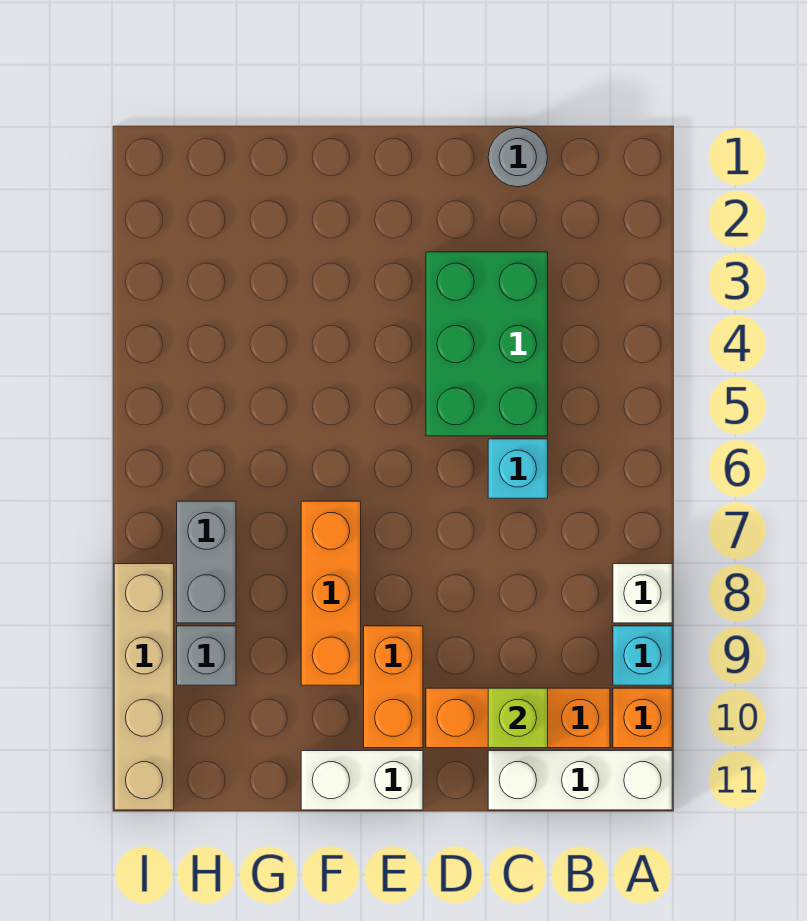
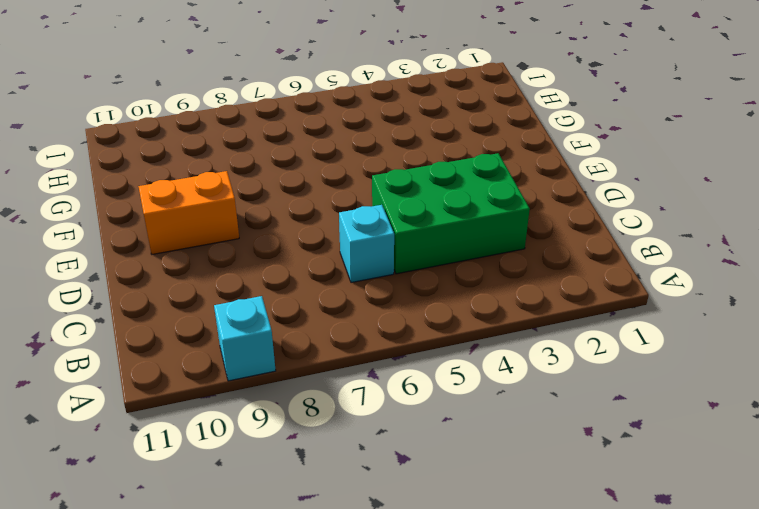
none -> white brick A8 level 1
none -> orange brick A10 level 1
none -> white brick A11:C11 level 1

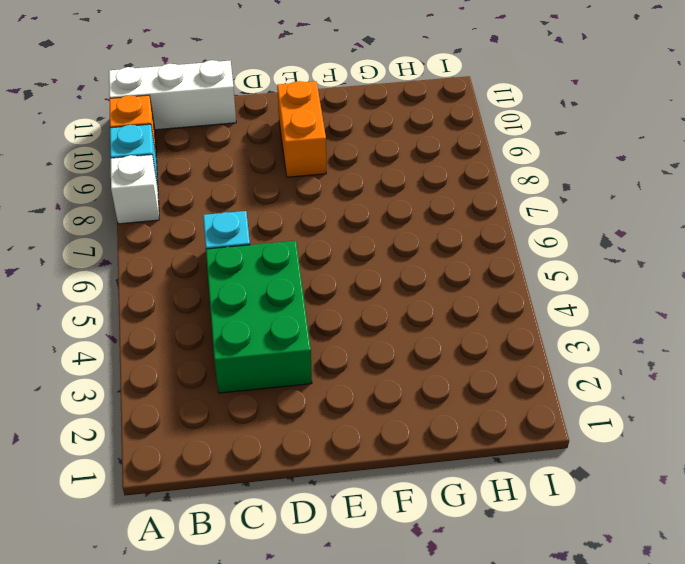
none -> orange brick B10:D10 level 1
none -> grey round brick C1 level 1
none -> white brick E11:F11 level 1

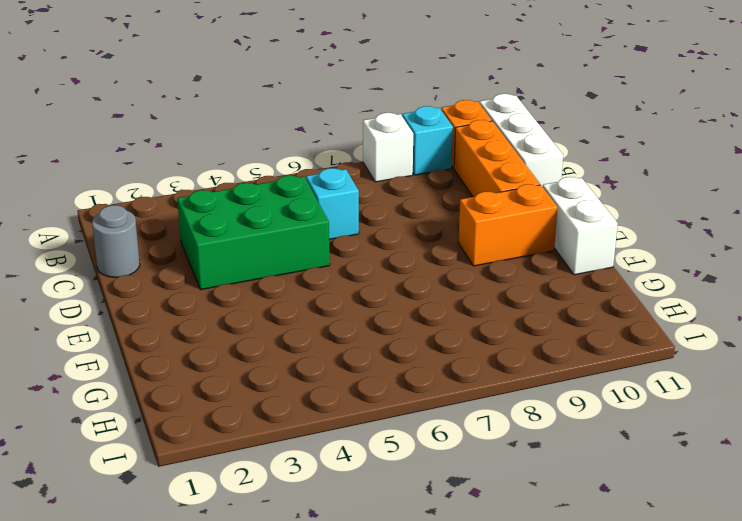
none -> orange brick F7:F9 level 1
none -> grey brick H7:H8 level 1
none -> grey brick H9 level 1

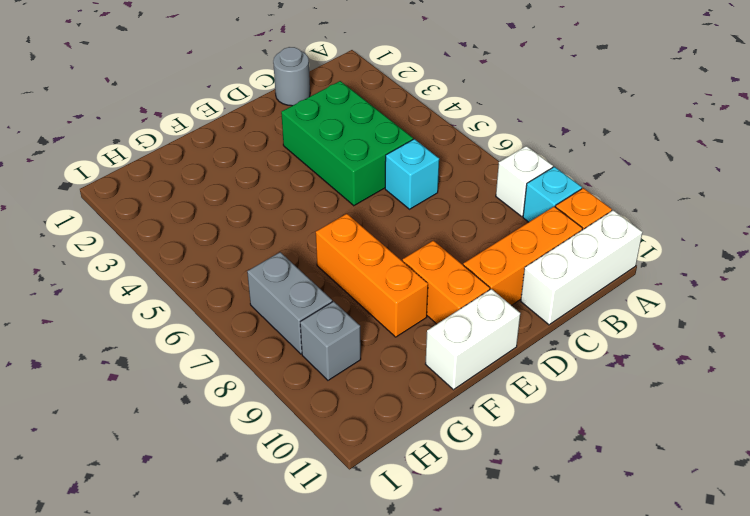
none -> tan brick I8:I11 level 1
none -> lime brick C10 level 2

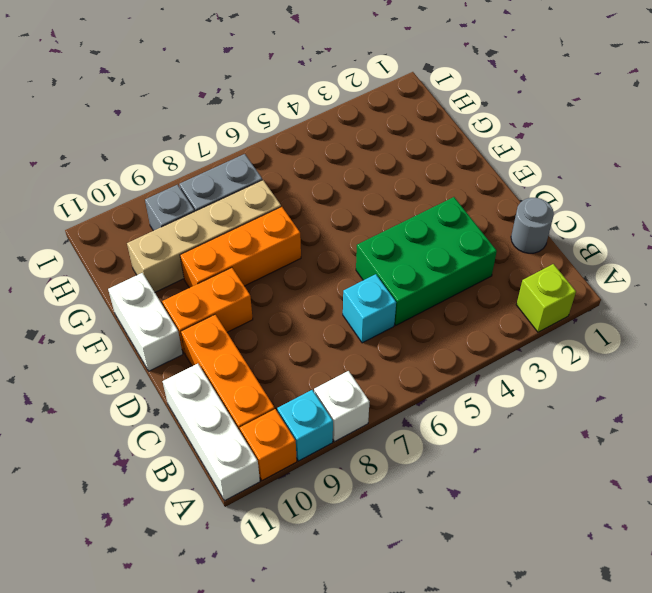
lime brick A2 level 1 -> lime brick C10 level 2
tan brick G7:G10 level 1 -> tan brick I8:I11 level 1

